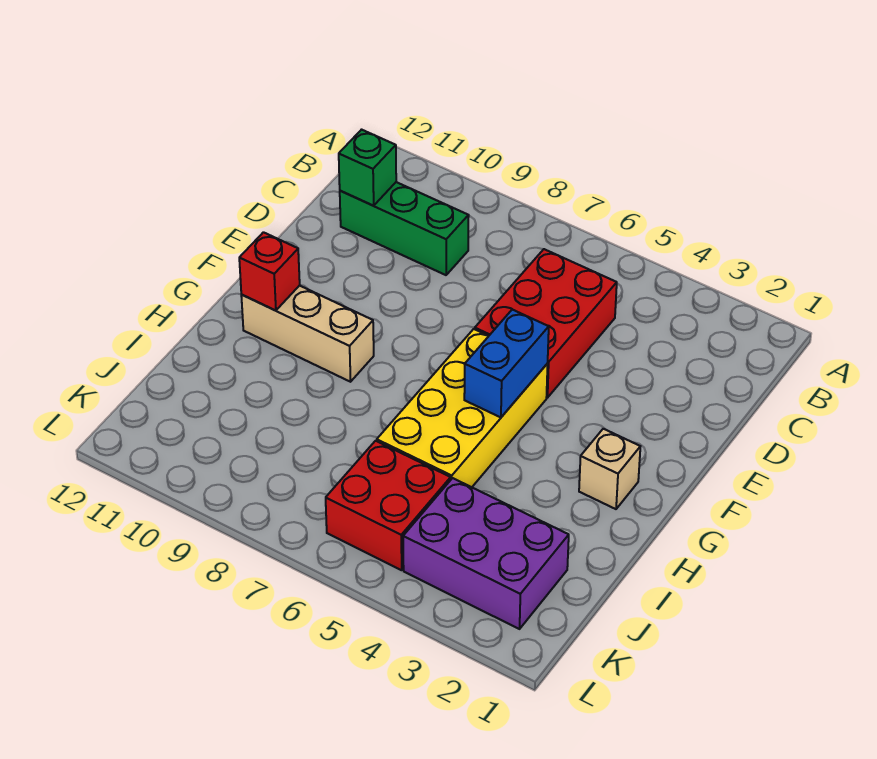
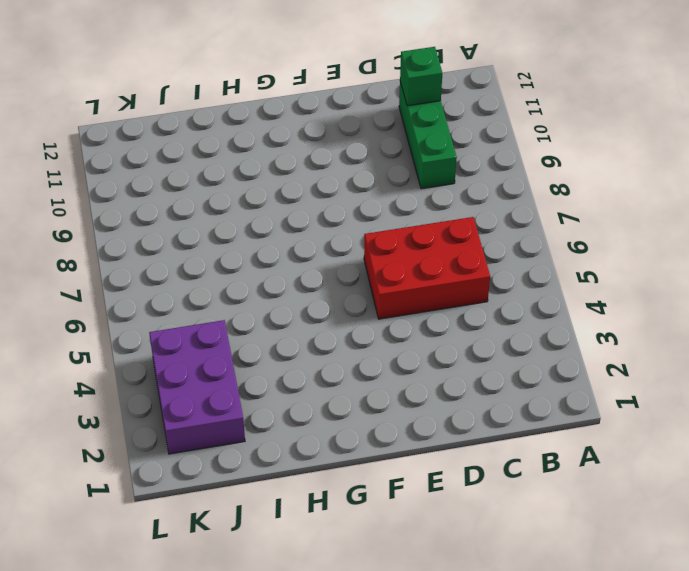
none -> yellow brick F5:I6 level 1
none -> tan brick G2 level 1

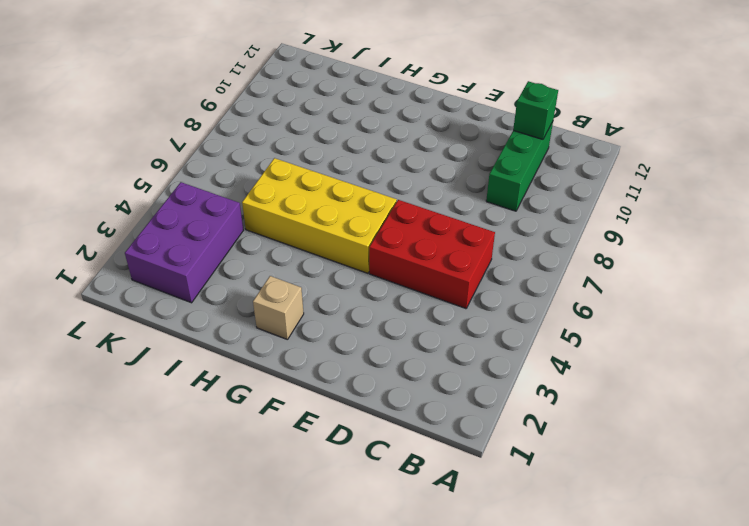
none -> tan brick G9:G11 level 1
none -> red brick J5:K6 level 1

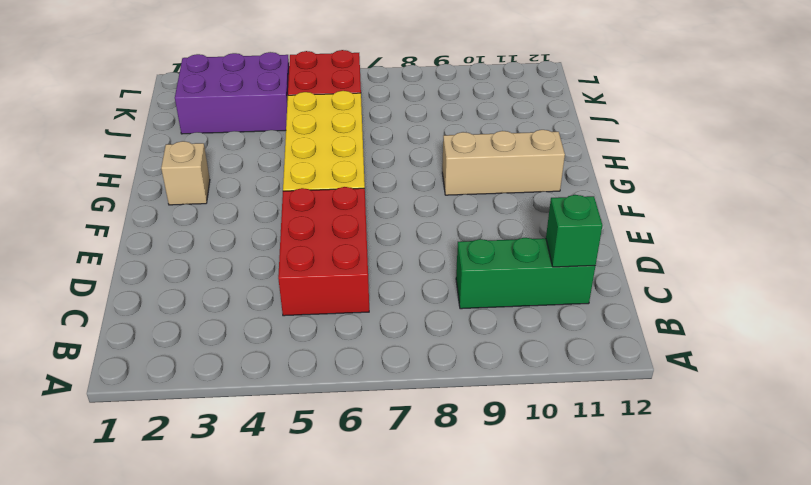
none -> blue brick F5:G5 level 2
none -> red brick G11 level 2

